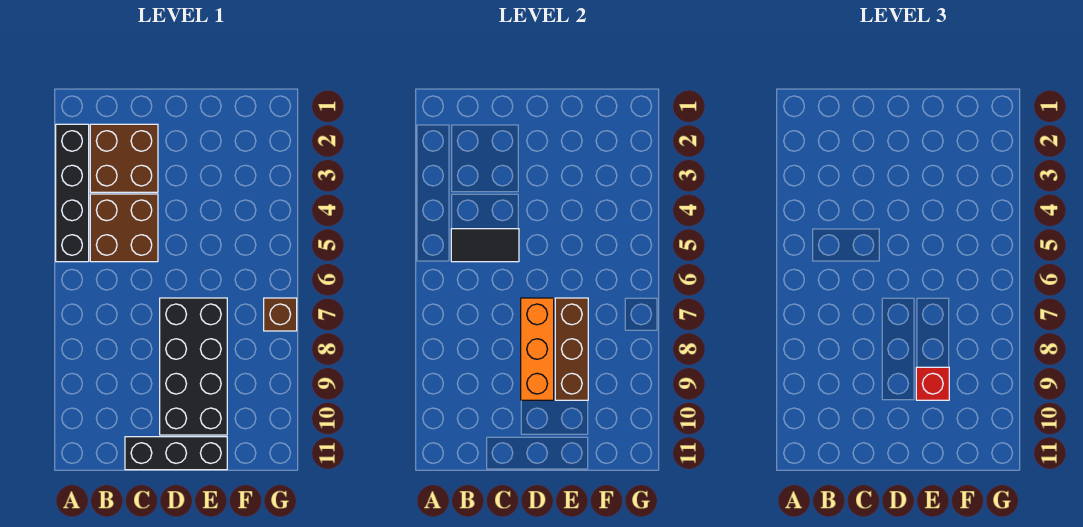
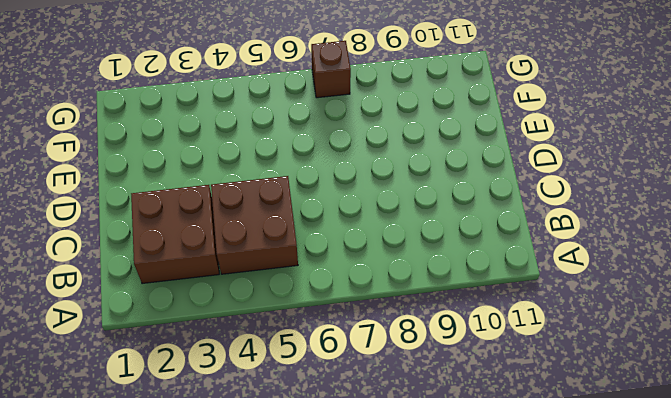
none -> black brick A2:A5 level 1
none -> black brick C11:E11 level 1

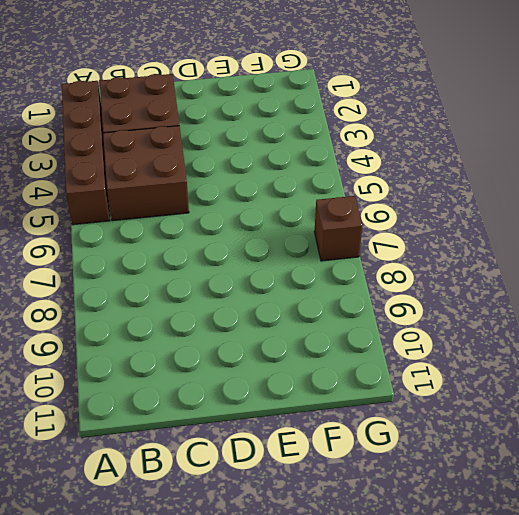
brown brick A2:A5 level 1 -> black brick A2:A5 level 1
none -> black brick C11:E11 level 1
none -> black brick D7:E10 level 1

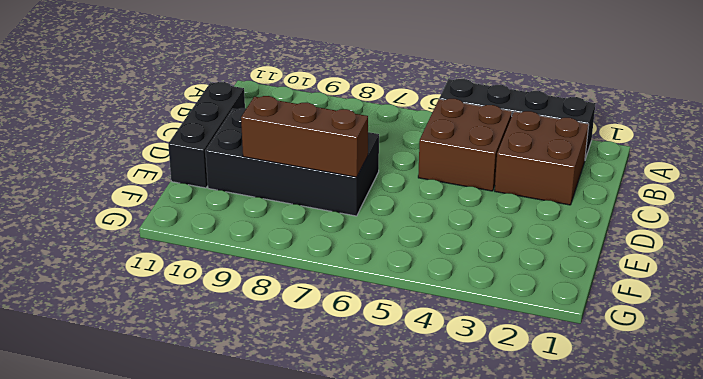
none -> brown brick G7 level 1
none -> black tile B5:C5 level 2

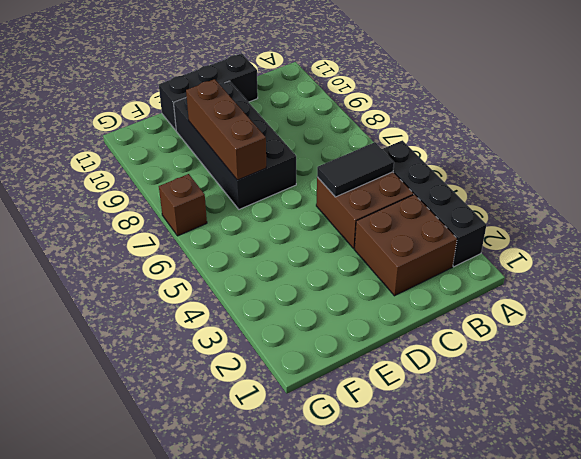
none -> orange brick D7:D9 level 2
none -> red brick E9 level 3

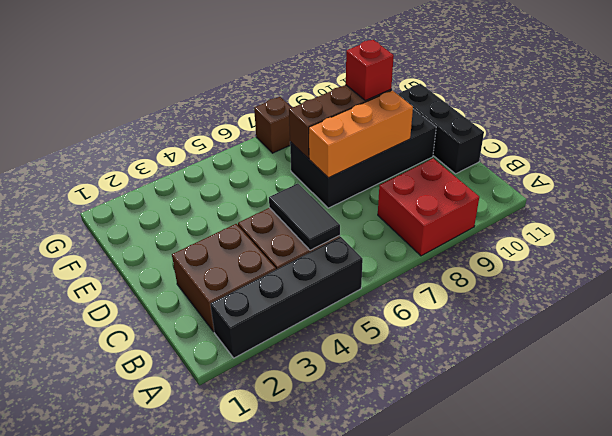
red brick A8:B9 level 1 -> none

